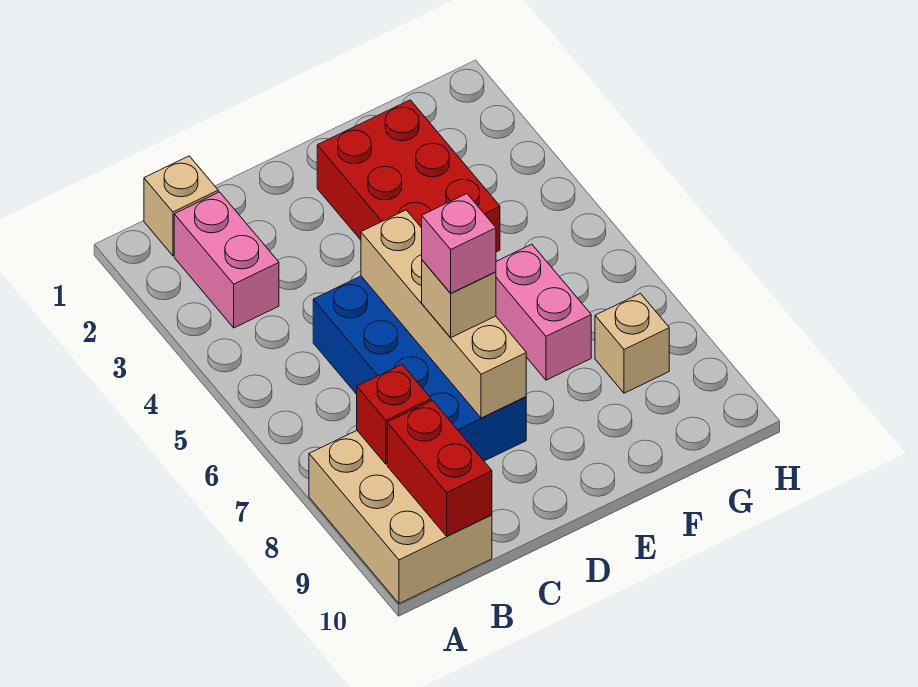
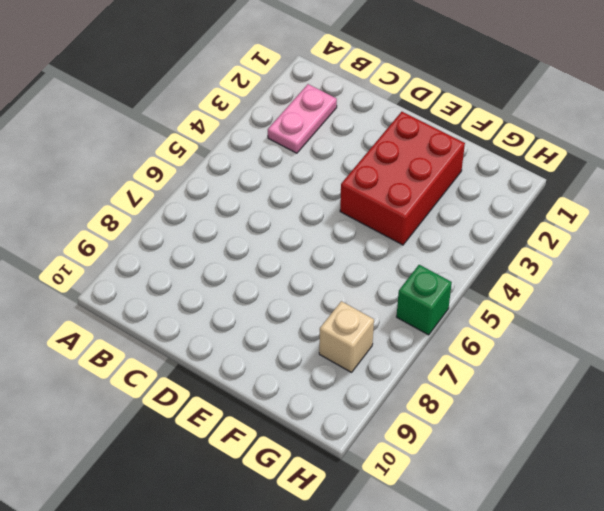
pink plate B2:B3 level 1 -> pink brick B2:B3 level 1
green brick H6 level 1 -> none
none -> tan brick A8:B10 level 1
none -> tan brick B1 level 1
none -> blue brick C5:D8 level 1

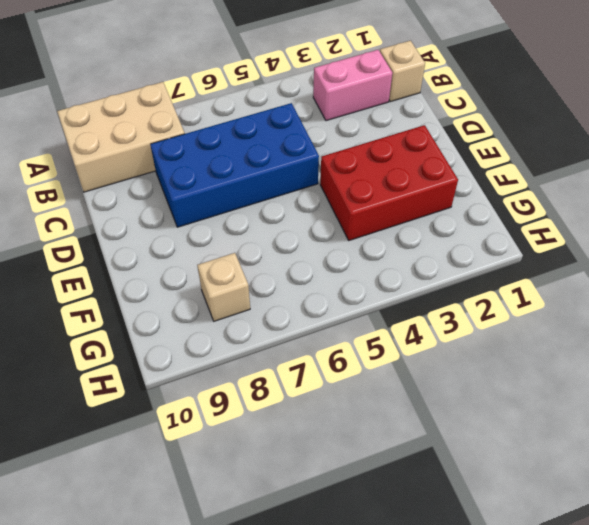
none -> pink brick F6:F7 level 1
none -> red brick B8 level 2
none -> red brick B9:B10 level 2

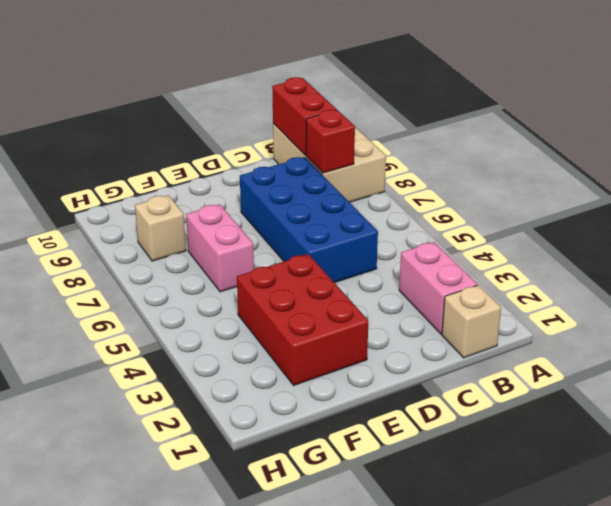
none -> tan brick D5:D8 level 2
none -> tan brick D7 level 3
none -> pink brick D7 level 4

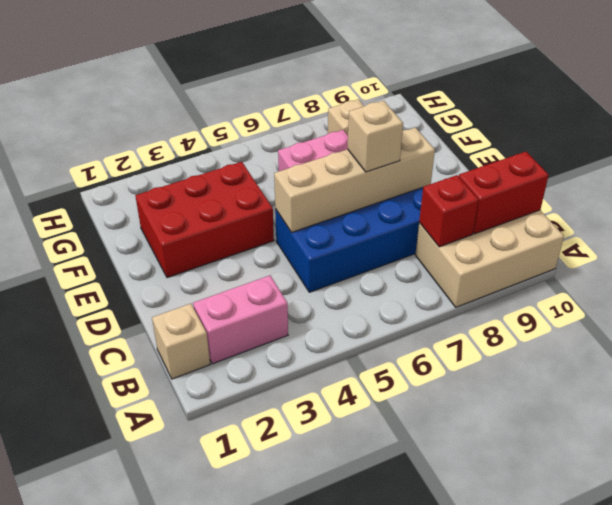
none -> pink brick D7 level 4

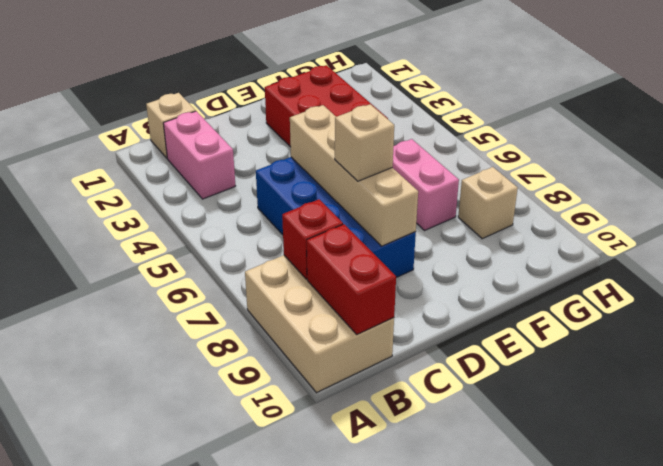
none -> pink brick D7 level 4

